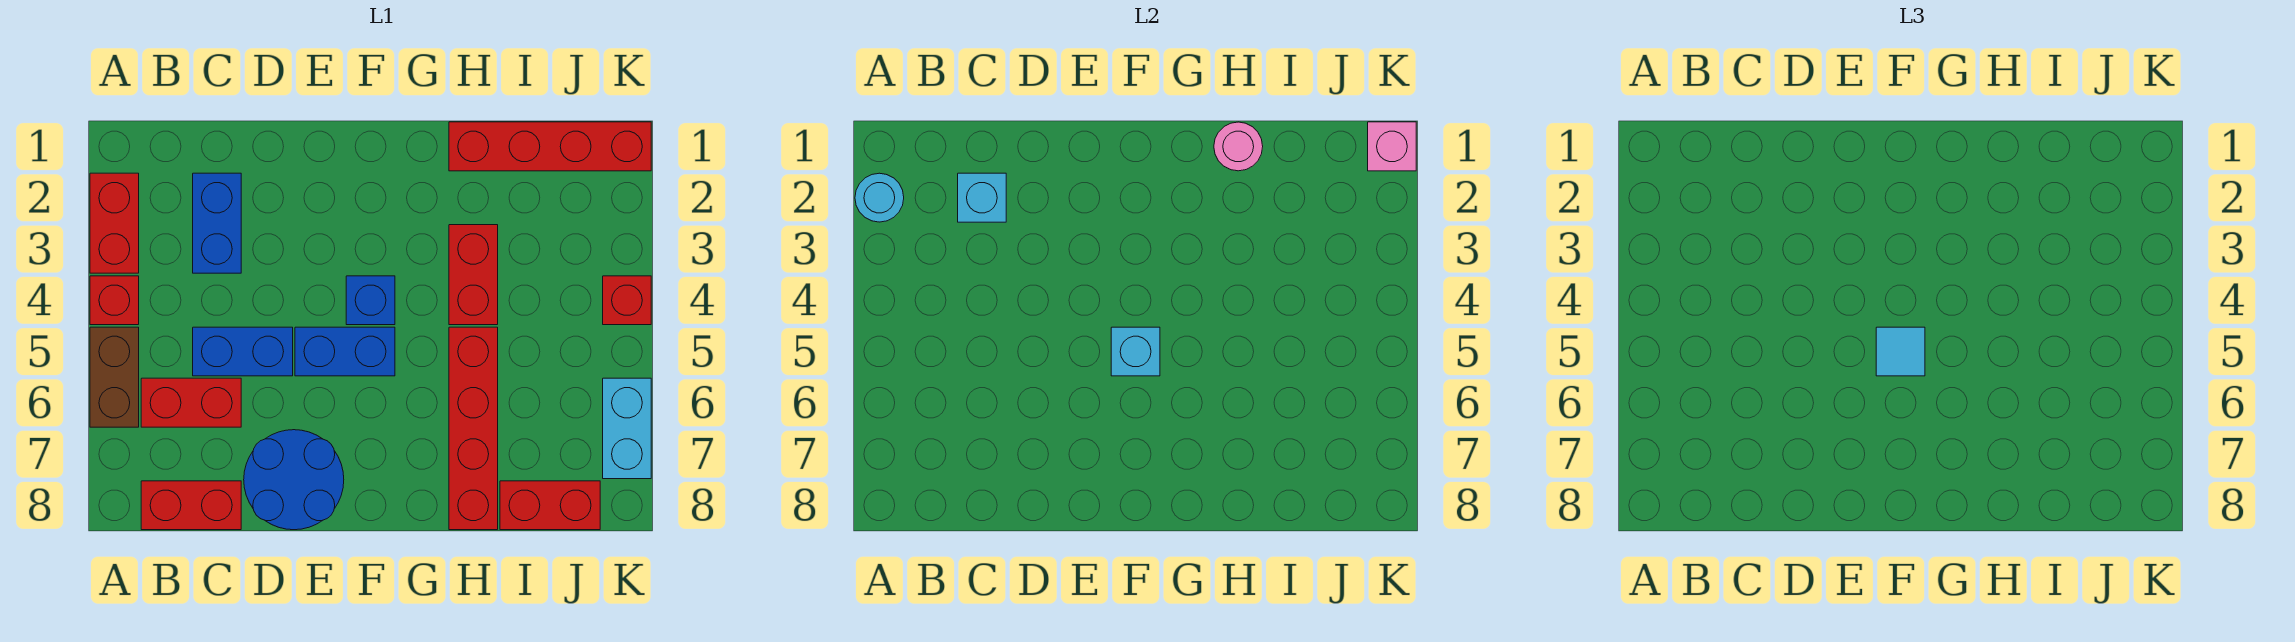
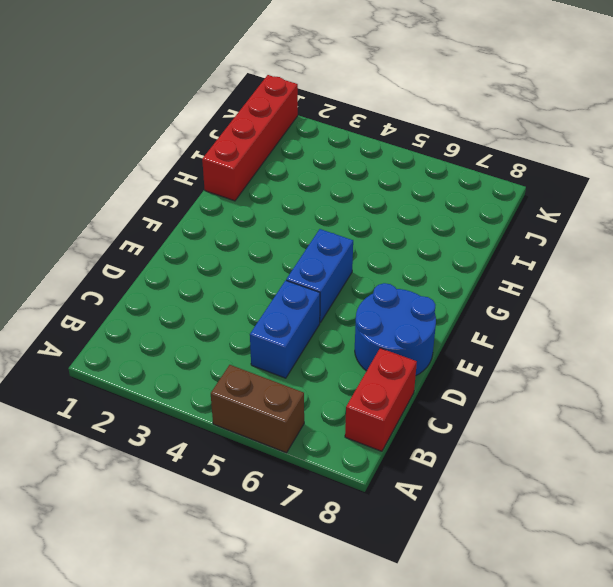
none -> red brick A2:A3 level 1
none -> red brick A4 level 1
none -> red brick B6:C6 level 1

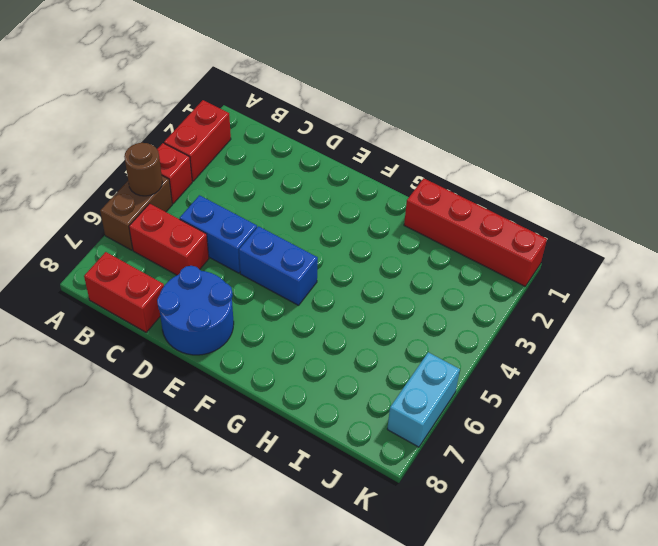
brown round brick A5 level 2 -> none
none -> blue brick C2:C3 level 1
none -> blue brick F4 level 1
none -> red brick H3:H4 level 1

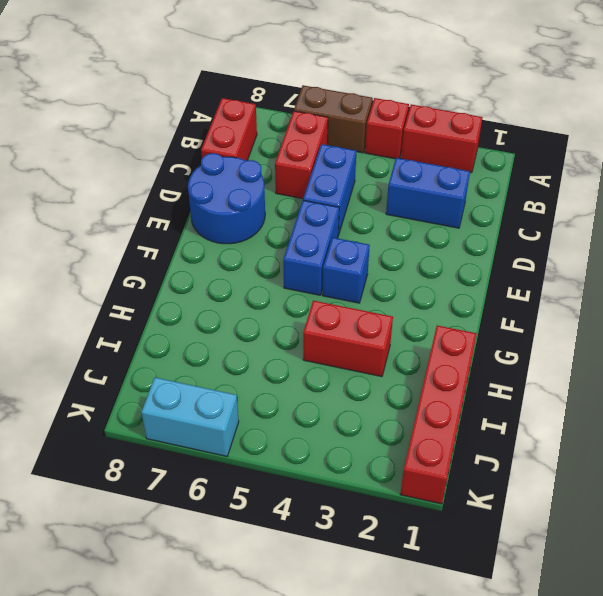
none -> red brick H5:H8 level 1
none -> red brick I8:J8 level 1
none -> red brick K4 level 1

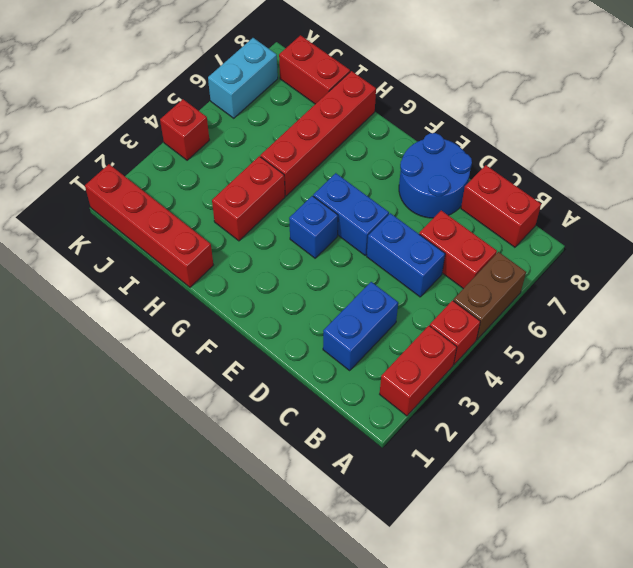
none -> cyan round brick A2 level 2
none -> cyan brick C2 level 2
none -> cyan brick F5 level 2

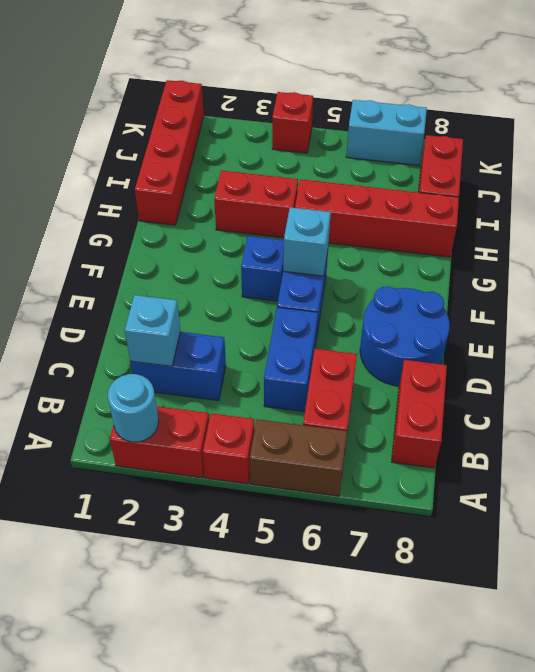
none -> pink round brick H1 level 2
none -> pink brick K1 level 2
none -> cyan tile F5 level 3

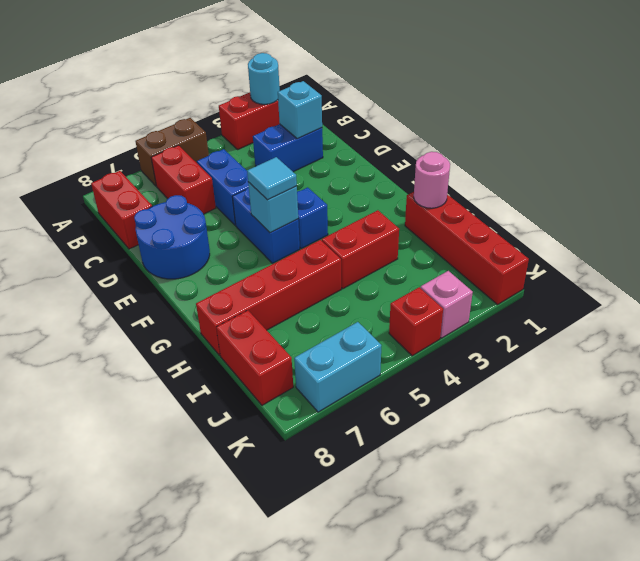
pink brick K3 level 1 -> pink brick K1 level 2
none -> red brick A4 level 1

